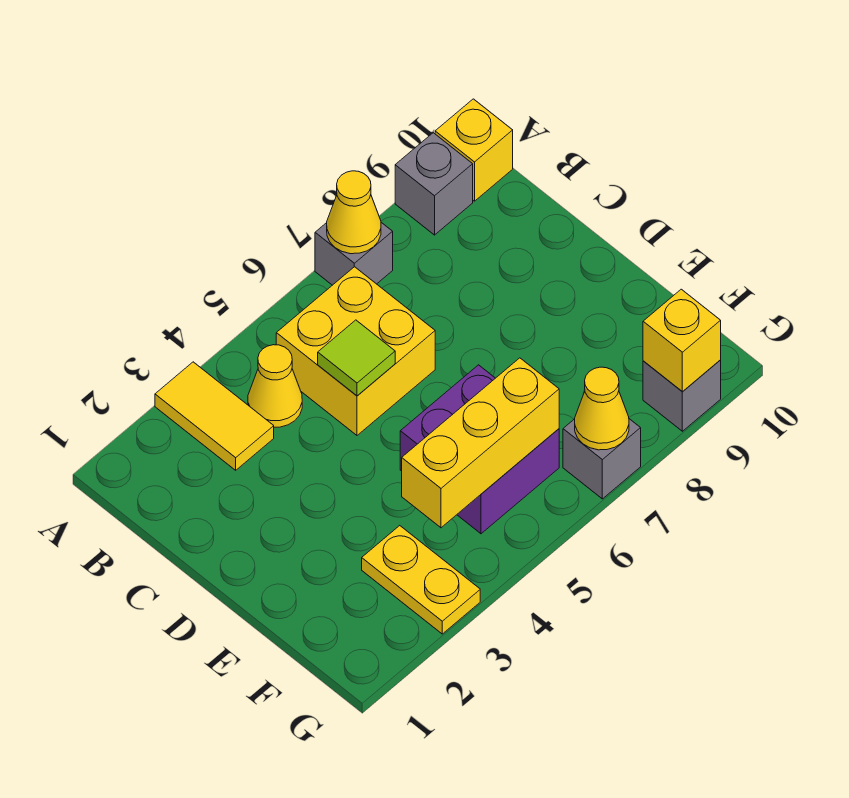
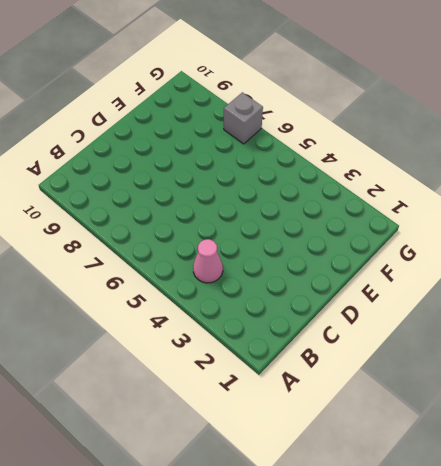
pink cone B4 level 1 -> yellow cone B4 level 1
none -> yellow tile A3:B3 level 1
none -> grey brick A7 level 1
none -> grey brick A9 level 1

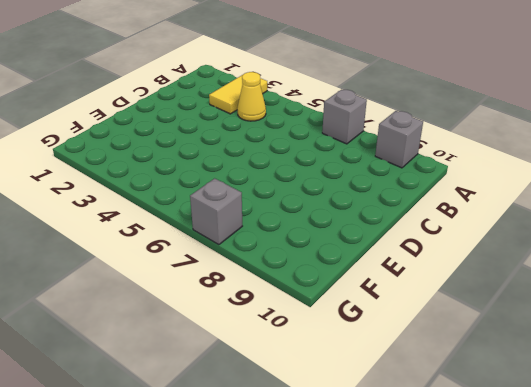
none -> yellow brick A10 level 1
none -> yellow brick B5:C6 level 1
none -> purple brick E5:F6 level 1

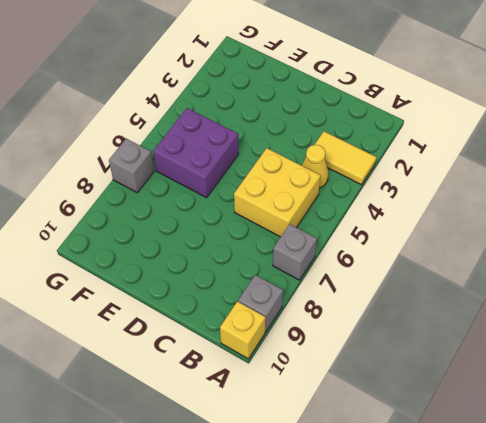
none -> yellow plate F3:G3 level 1
none -> grey brick G9 level 1
none -> yellow cone A7 level 2

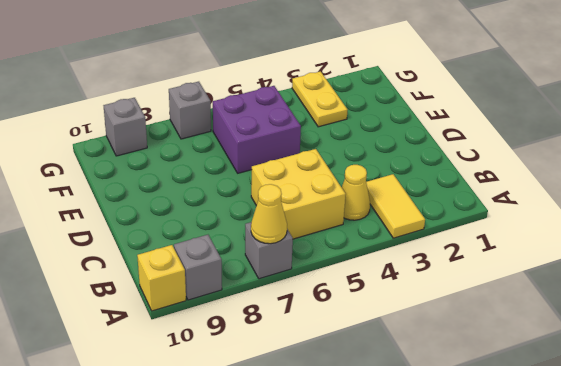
none -> lime tile C5 level 2
none -> yellow brick F4:F6 level 2
none -> yellow cone G7 level 2

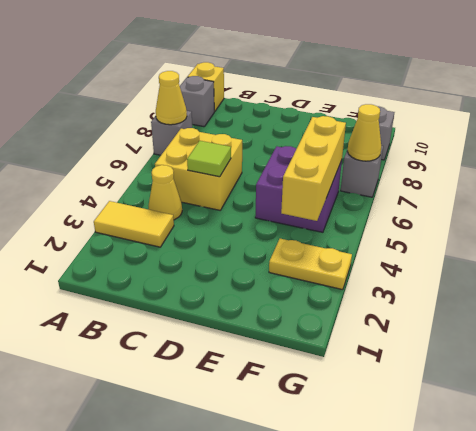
none -> yellow brick G9 level 2

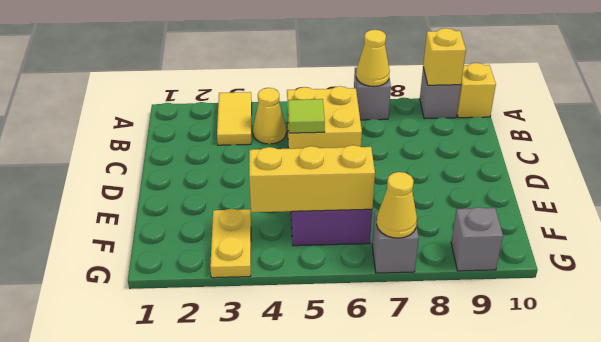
yellow brick A9 level 2 -> yellow brick G9 level 2

